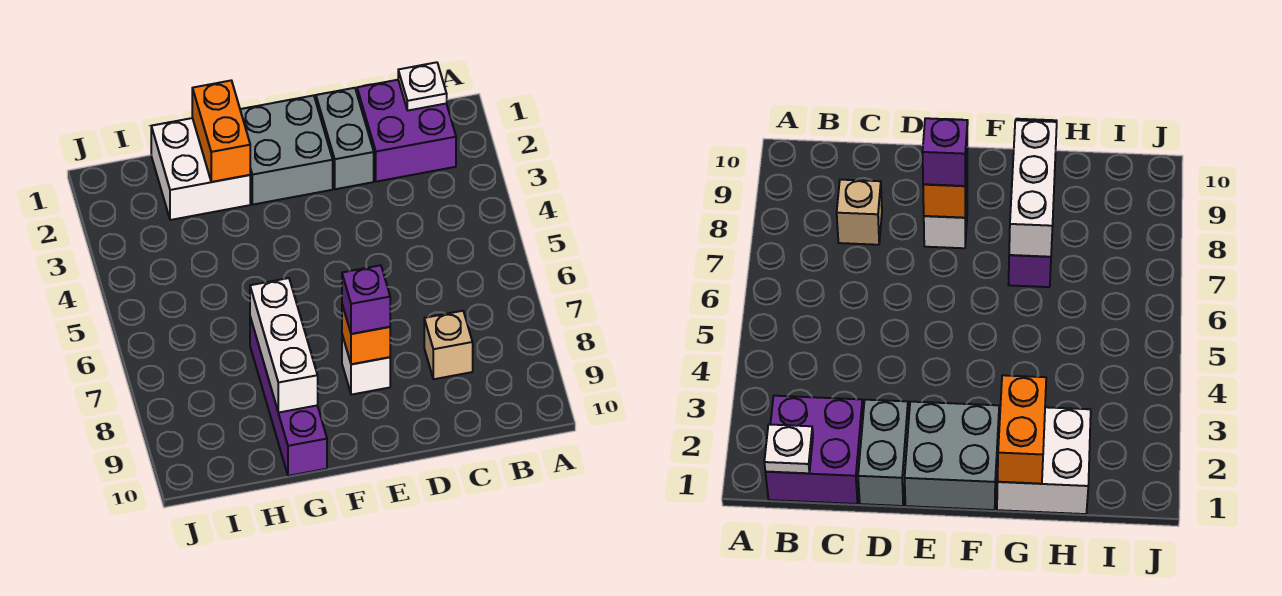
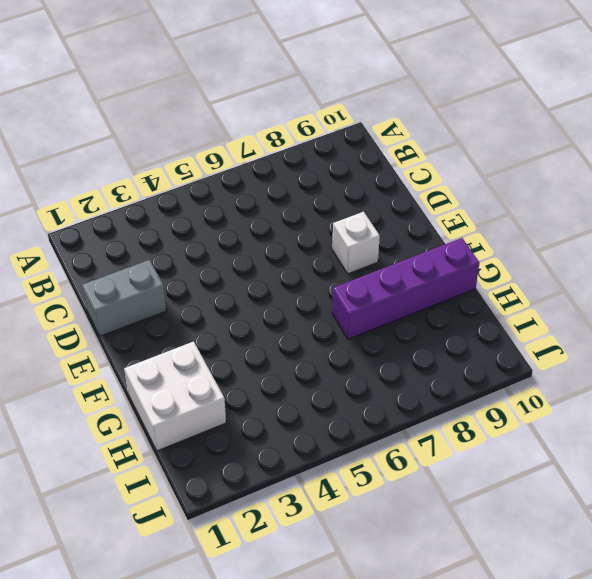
none -> purple brick B1:C2 level 1
none -> tan brick C8 level 1
none -> grey brick E1:F2 level 1

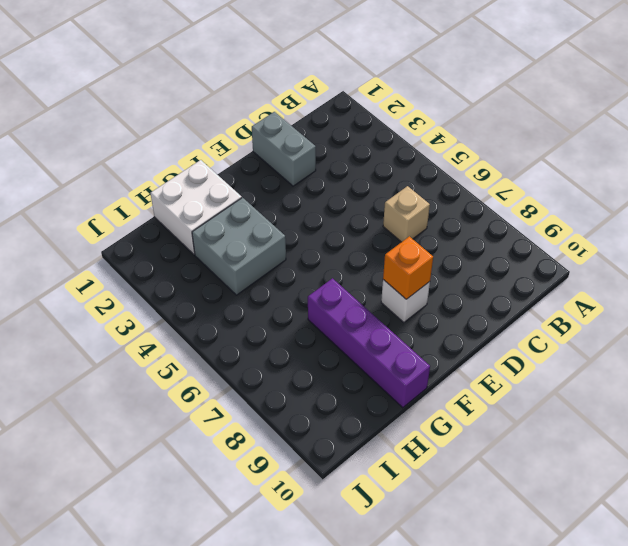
tan brick C6 level 1 -> tan brick C8 level 1
grey brick G3:H4 level 1 -> grey brick E1:F2 level 1
none -> purple brick B1:C2 level 1
none -> white plate B1 level 2
none -> orange brick G1:G2 level 2

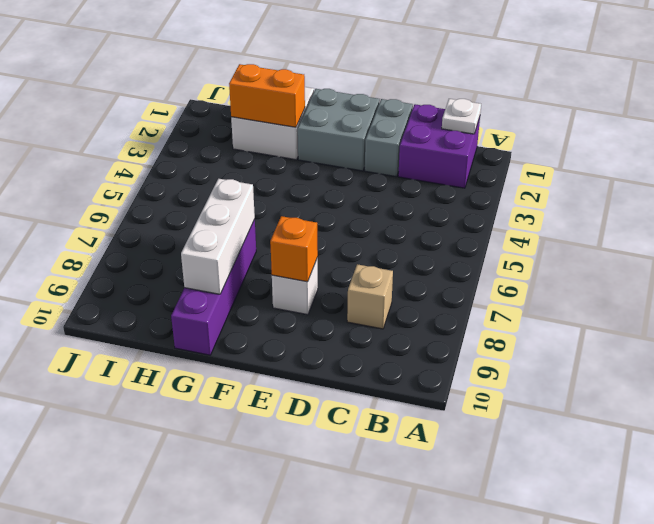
orange brick G2:H2 level 2 -> orange brick G1:G2 level 2
none -> purple brick E8 level 3

